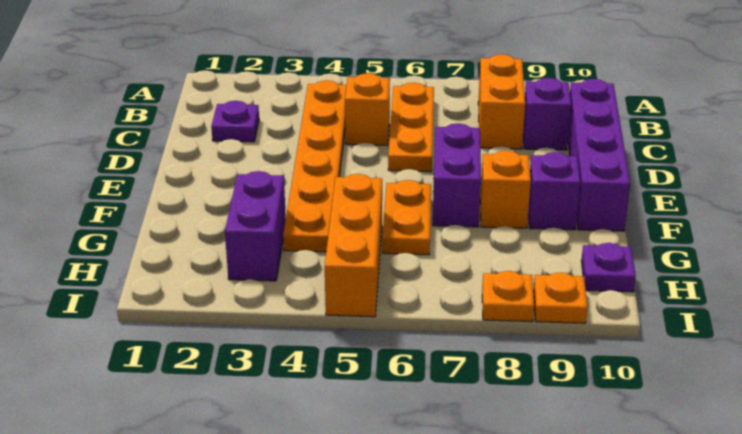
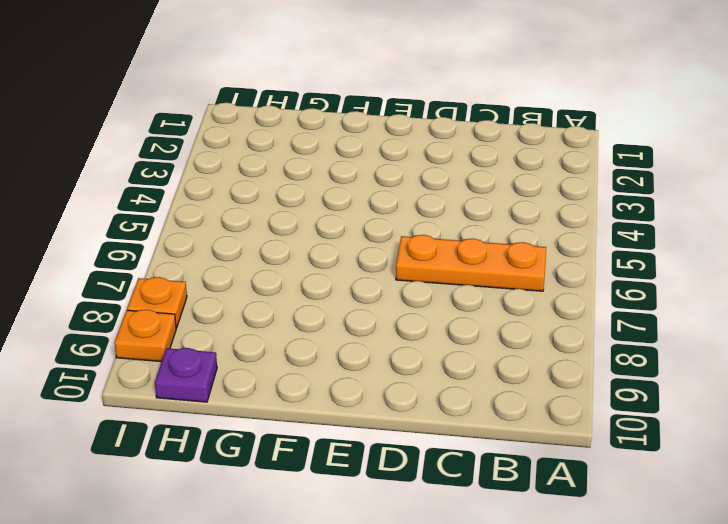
none -> orange plate B4:G4 level 1
none -> orange brick B8:C8 level 1
none -> purple plate C2 level 1

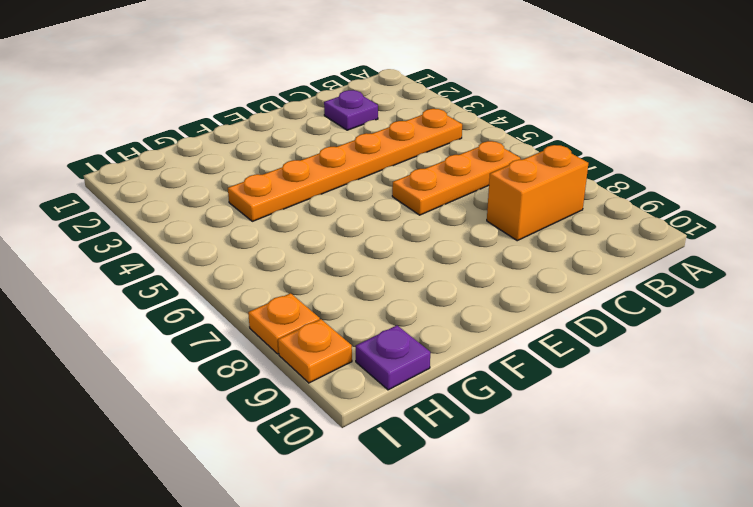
none -> orange brick C5 level 1
none -> purple brick C9 level 1
none -> purple brick C10:F10 level 1

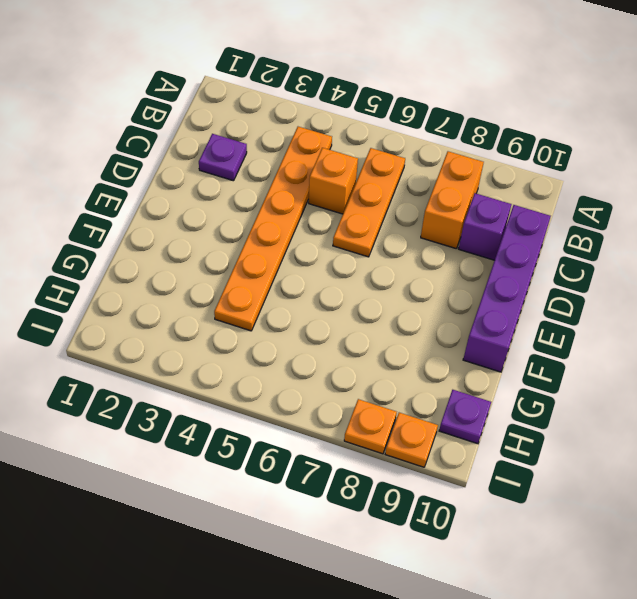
none -> purple brick E7:F7 level 1
none -> orange plate F6:G6 level 1
none -> orange brick F8 level 1

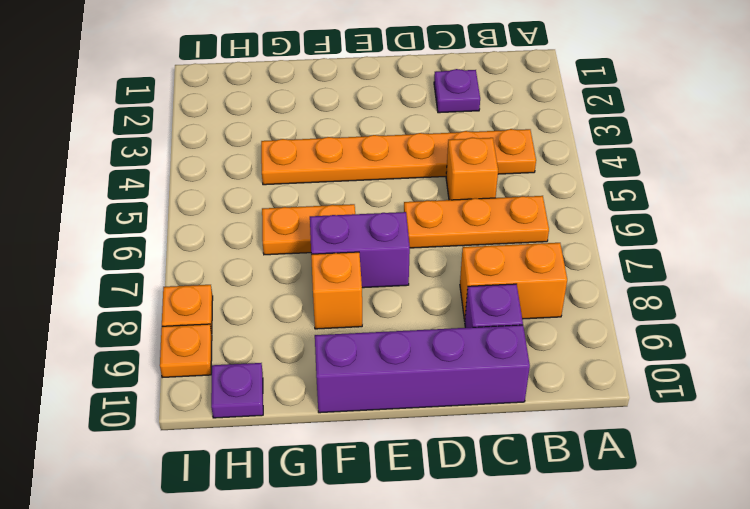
none -> purple brick F9 level 1
none -> purple brick G3:H3 level 1
none -> orange brick G5:I5 level 1

